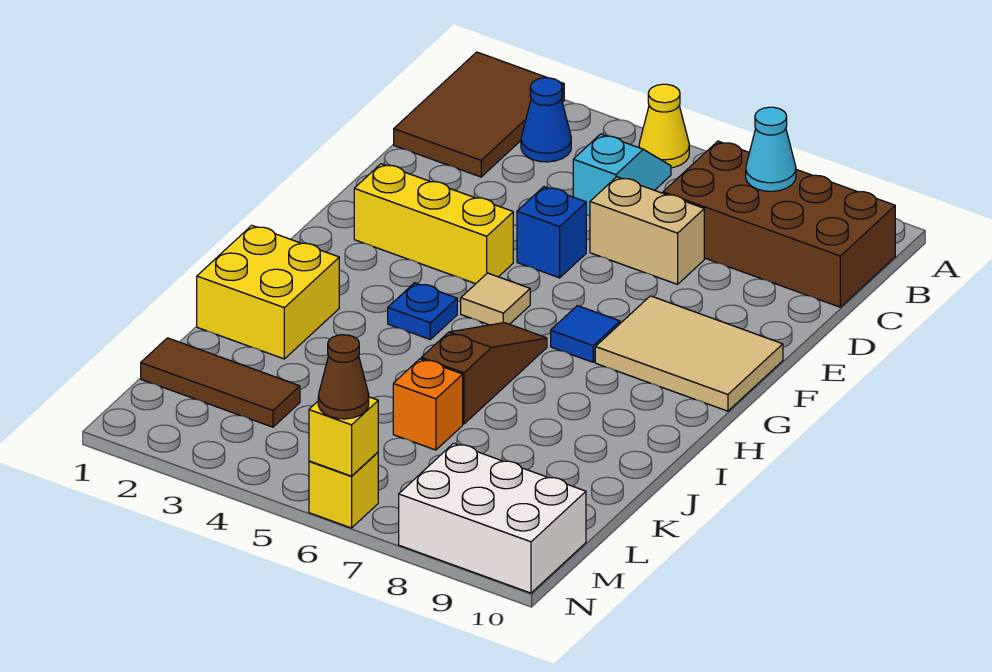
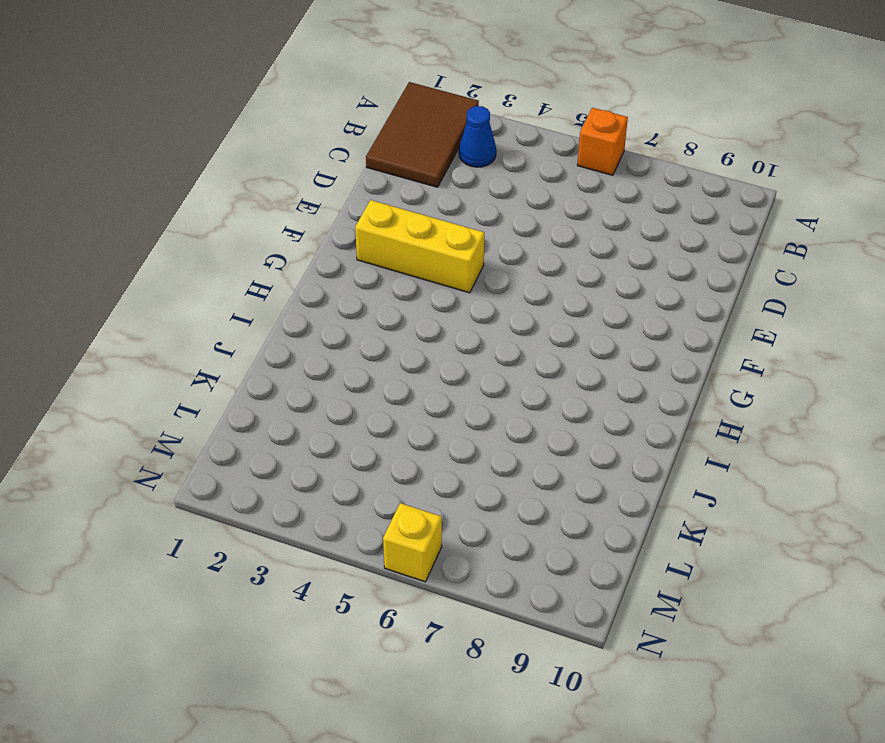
orange brick A6 level 1 -> orange brick K6 level 1
none -> yellow cone A5 level 1
none -> cyan slope B5:C5 level 1 top C
none -> brown brick B7:C10 level 1

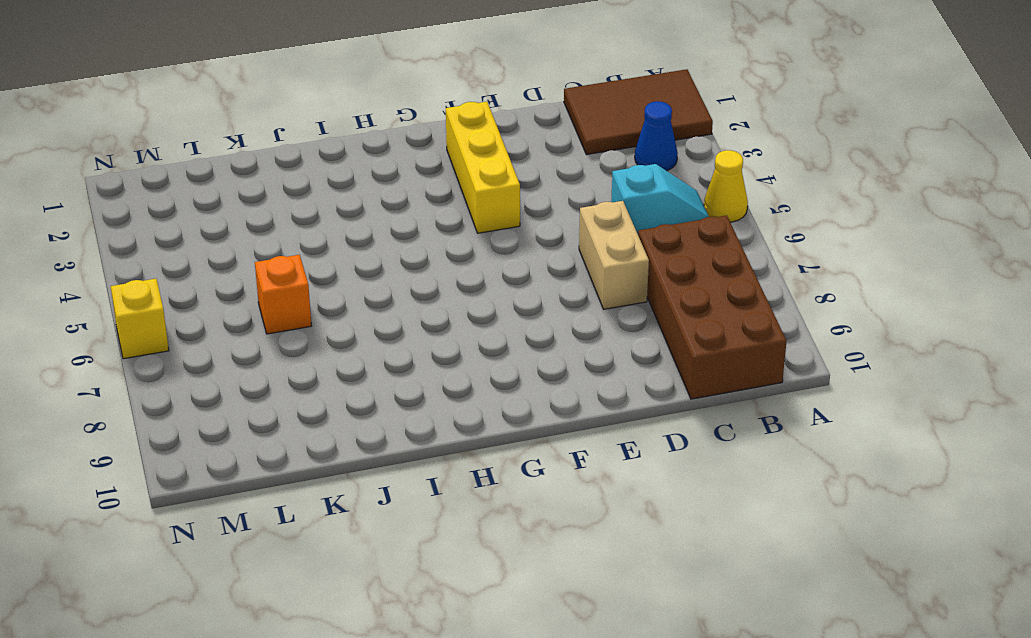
none -> blue brick E5 level 1
none -> tan tile F8:G10 level 1
none -> tan tile G5 level 1

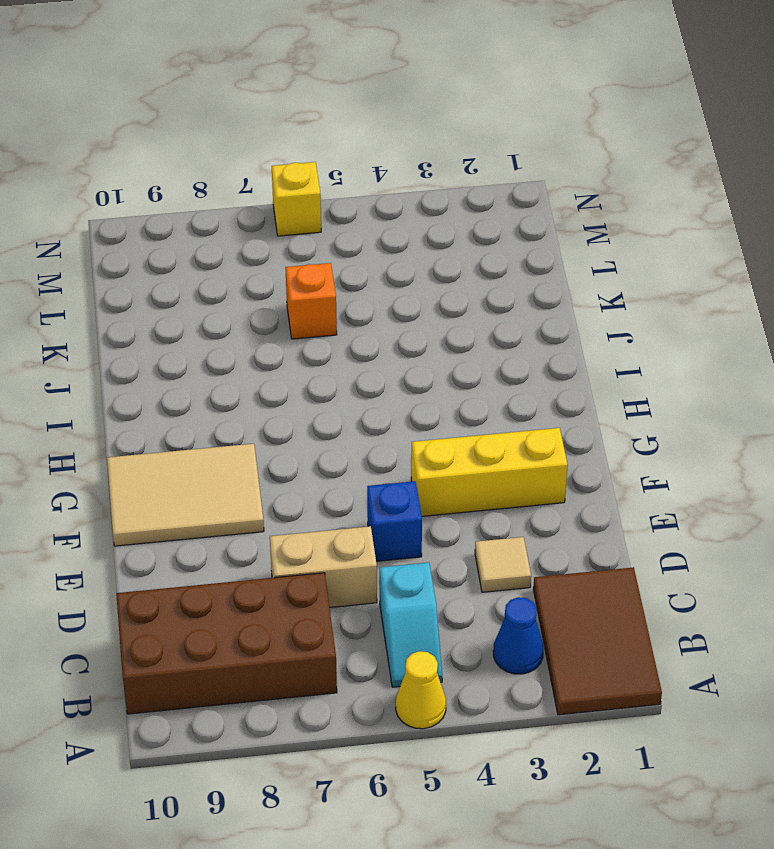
tan tile D3 level 1 -> tan tile G5 level 1
none -> blue tile G7 level 1
none -> blue plate H4 level 1
none -> brown slope H6:J6 level 1 top J

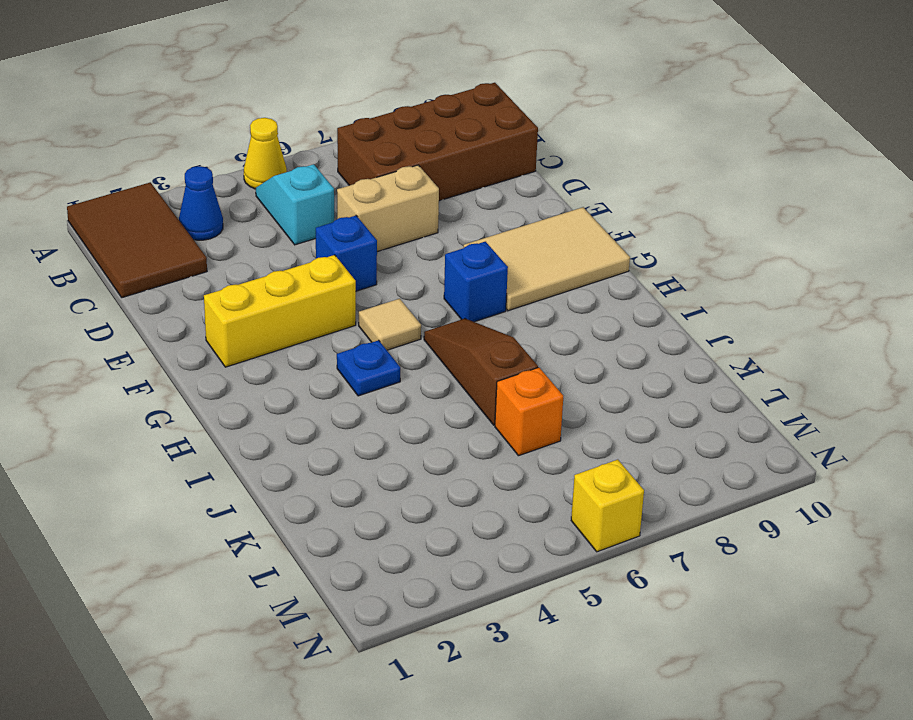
blue brick G7 level 1 -> blue tile G7 level 1
none -> yellow brick I1:J2 level 1
none -> brown tile L1:L3 level 1
none -> white brick M8:N10 level 1

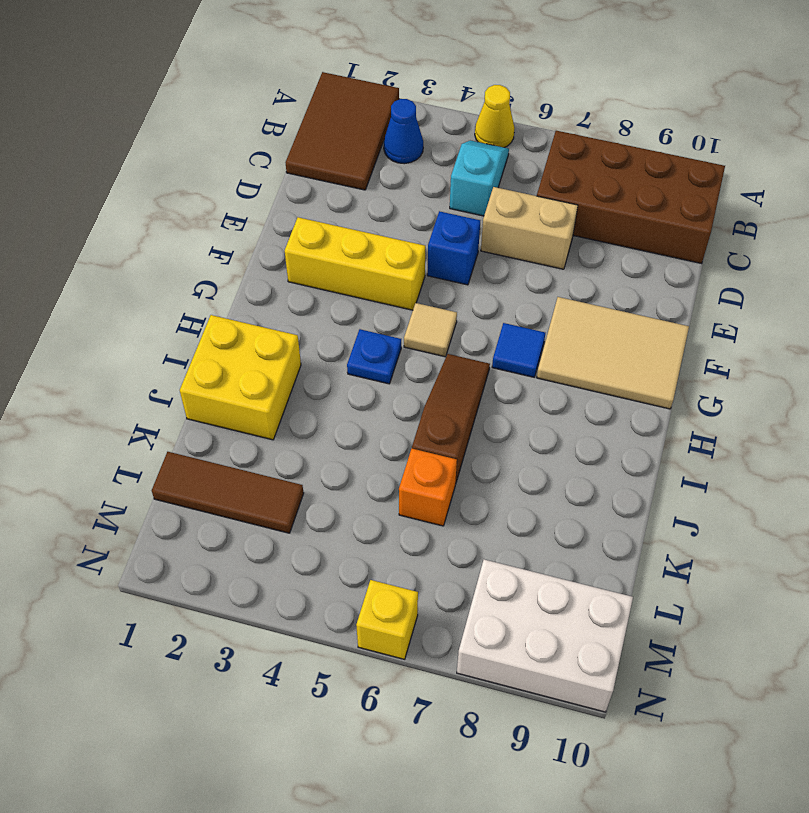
none -> cyan cone B8 level 2
none -> yellow brick N6 level 2
none -> brown cone N6 level 3

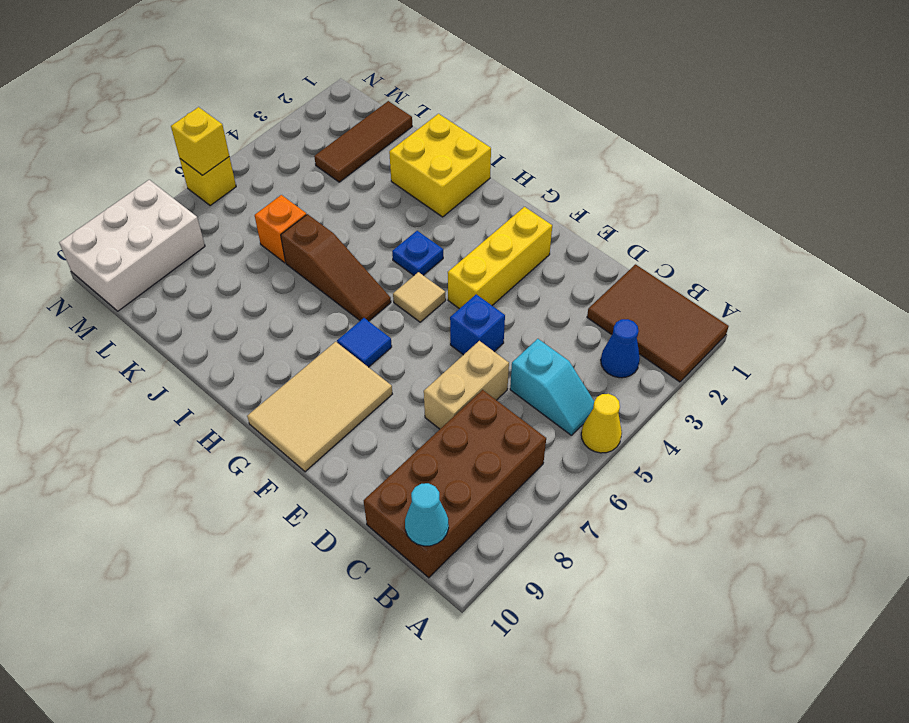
cyan cone B10 level 2 -> cyan cone B8 level 2
none -> brown cone N6 level 3

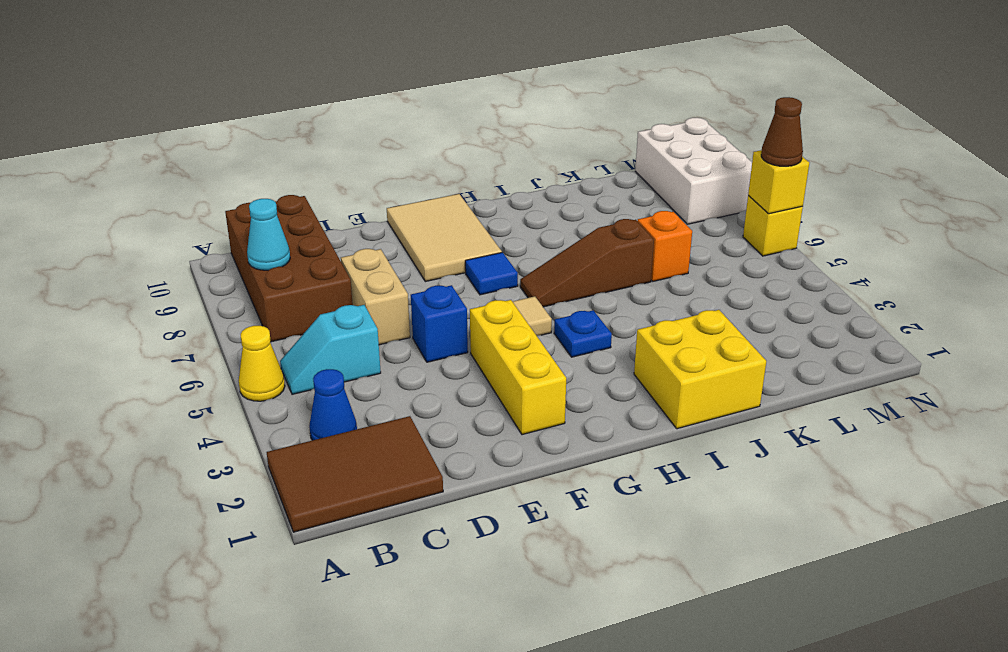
none -> brown tile L1:L3 level 1

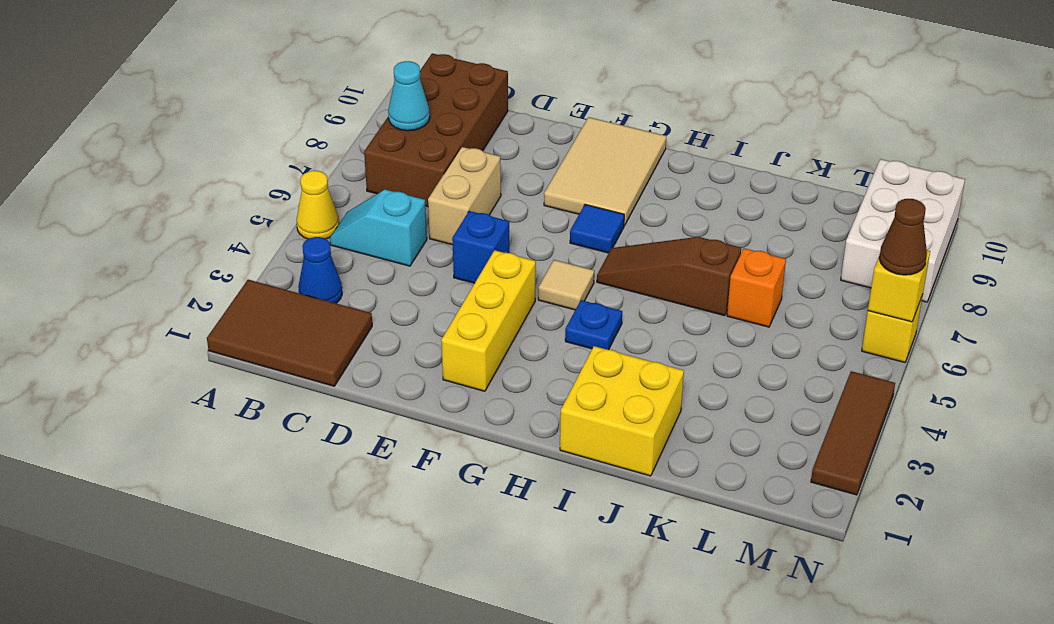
brown tile N2:N4 level 1 -> brown tile L1:L3 level 1

